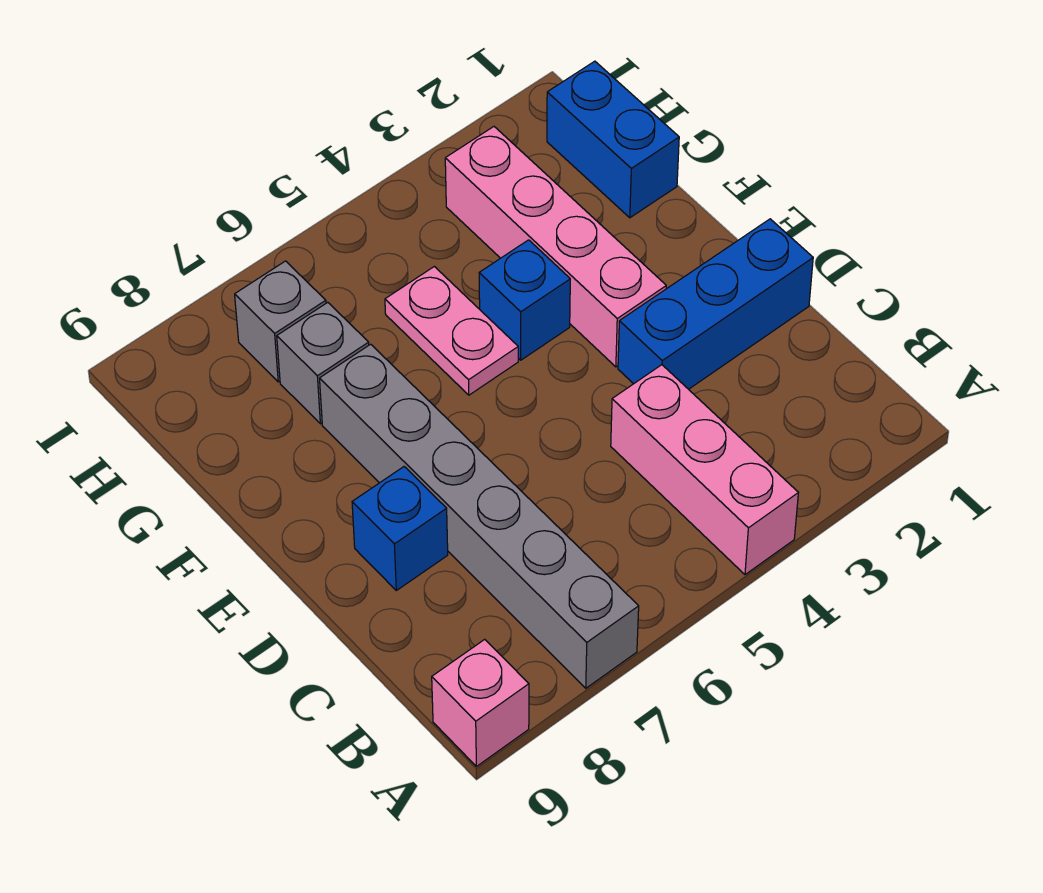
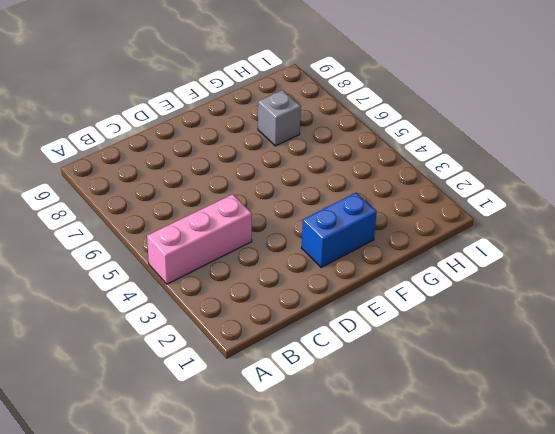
blue brick E2:F2 level 1 -> blue brick G1:H1 level 1
none -> grey brick A7:F7 level 1
none -> pink brick A9 level 1

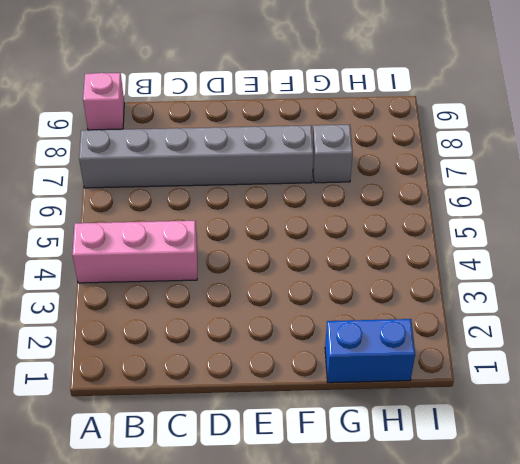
none -> blue brick D1:D3 level 1
none -> blue brick D8 level 1

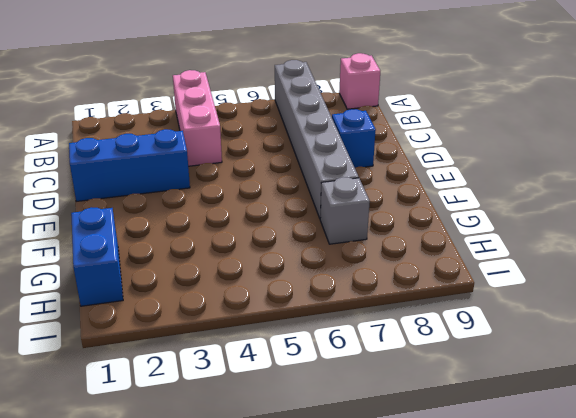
none -> pink brick E3:H3 level 1
none -> blue brick F4 level 1

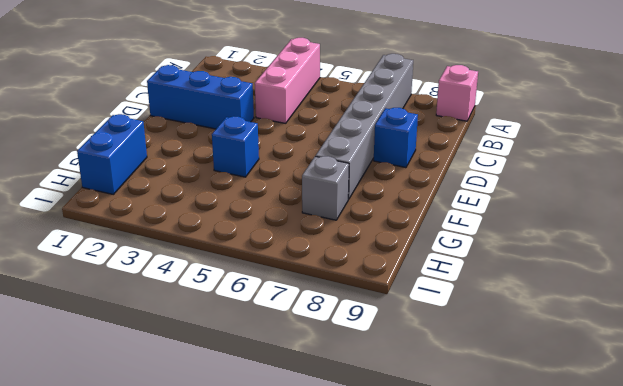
none -> pink brick E3:H3 level 1
none -> pink plate F5:G5 level 1

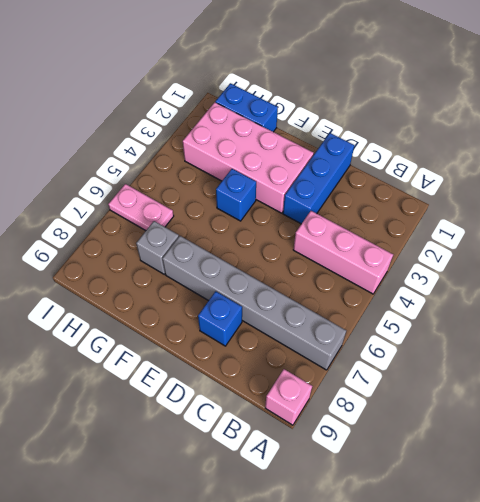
pink brick E2:H3 level 1 -> pink brick E3:H3 level 1
pink plate H6:I6 level 1 -> pink plate F5:G5 level 1
none -> grey brick H7 level 1

